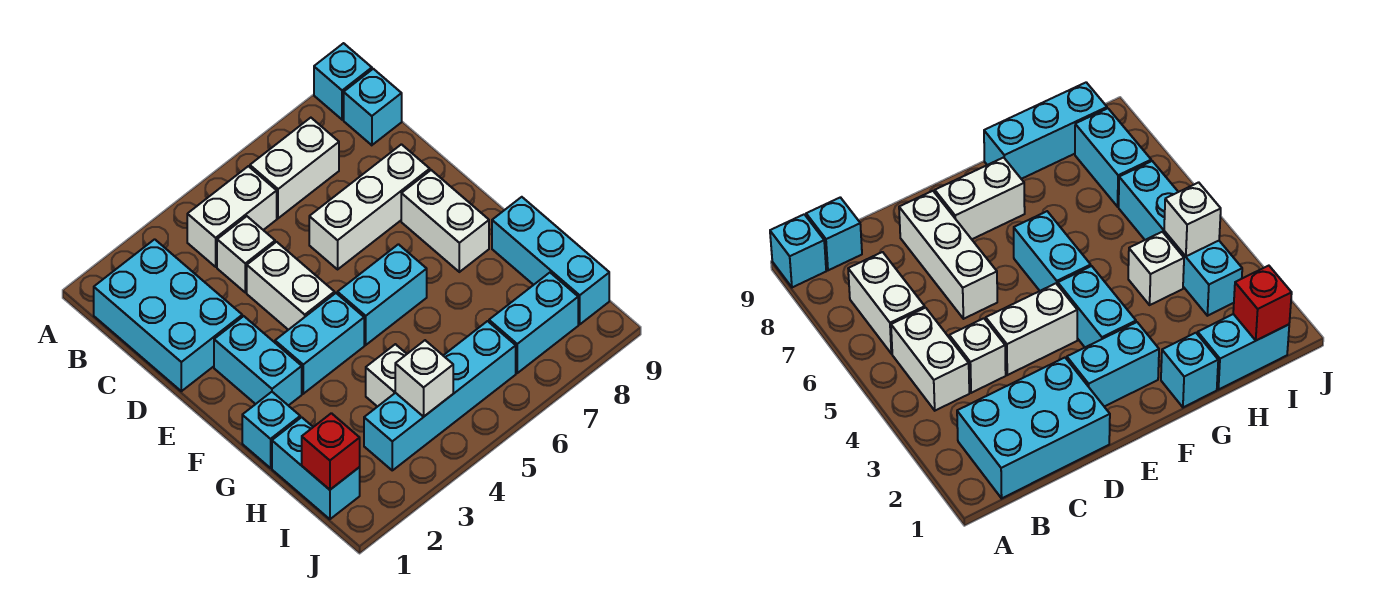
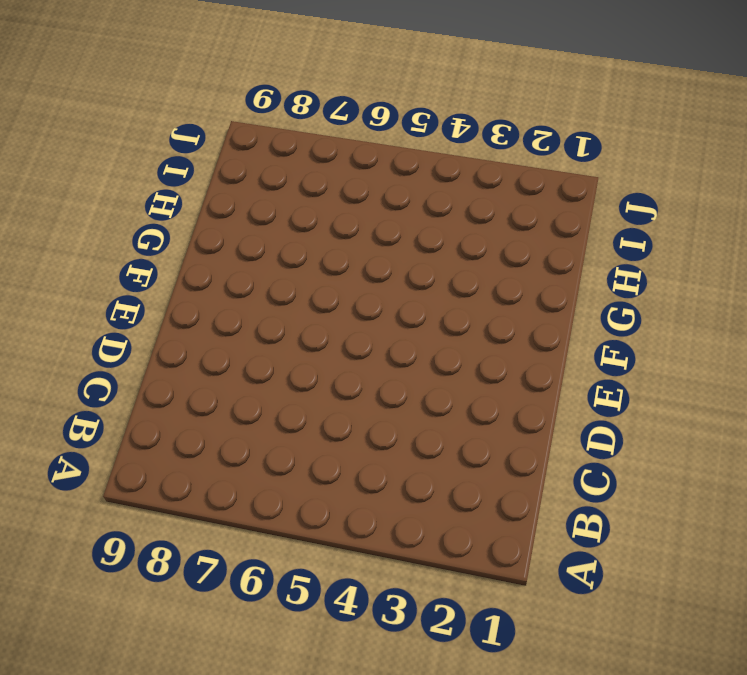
none -> cyan brick A9 level 1
none -> cyan brick B1:D2 level 1
none -> white brick B4:B5 level 1

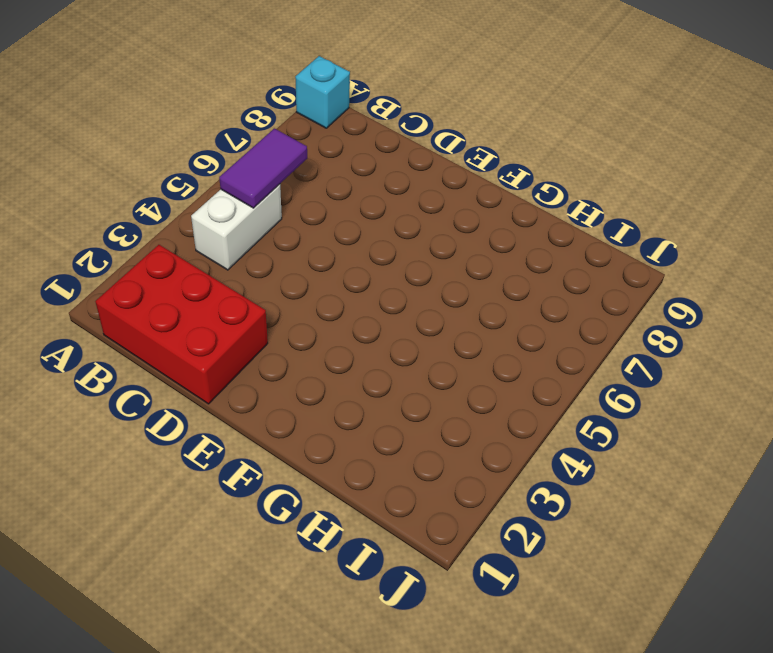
red brick B1:D2 level 1 -> cyan brick B1:D2 level 1
purple tile B5:B6 level 2 -> none
none -> white brick B6:B7 level 1
none -> cyan brick B9 level 1
none -> white brick C4 level 1

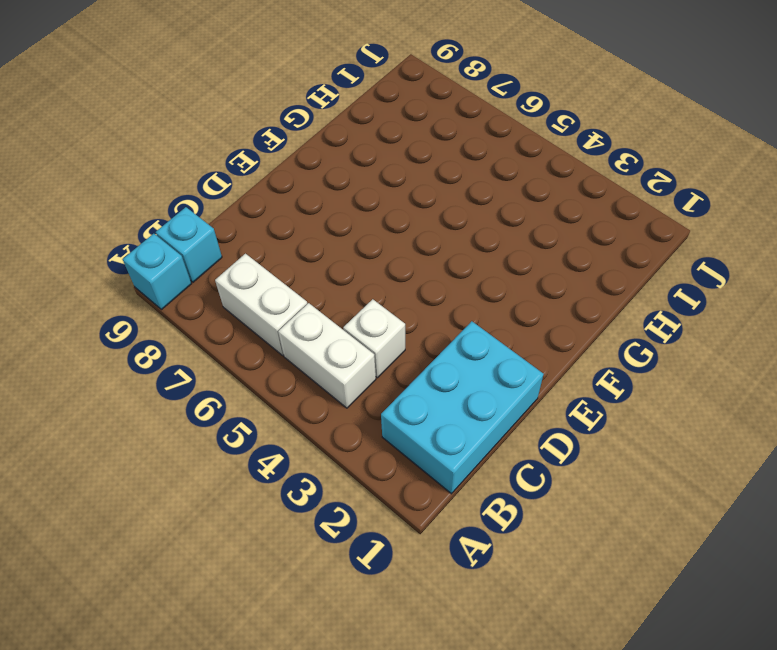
none -> white brick D4:E4 level 1
none -> white brick D6:D8 level 1
none -> cyan brick E2:F2 level 1

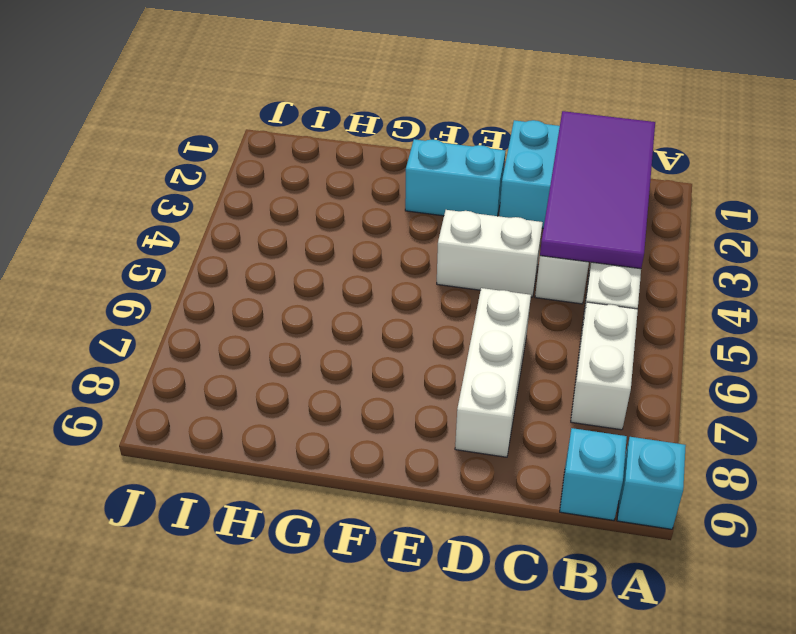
purple tile B1:C4 level 2 -> none
none -> white brick E8:F8 level 1
none -> cyan brick F3:F4 level 1
none -> cyan brick F5:F6 level 1

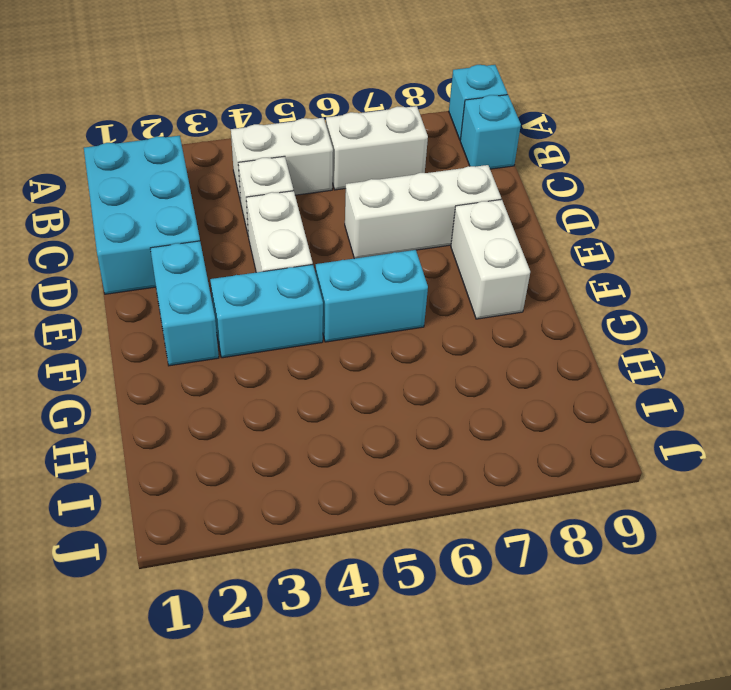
none -> cyan brick G1 level 1
none -> cyan brick G9:I9 level 1
none -> cyan brick H1:I1 level 1

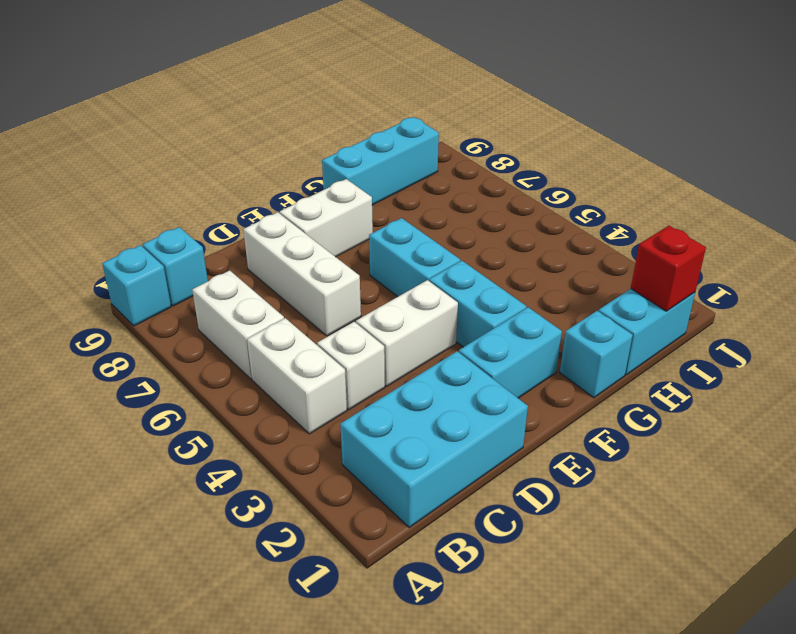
none -> white brick H4 level 1
none -> cyan brick I3:I6 level 1
none -> cyan brick I7:I8 level 1

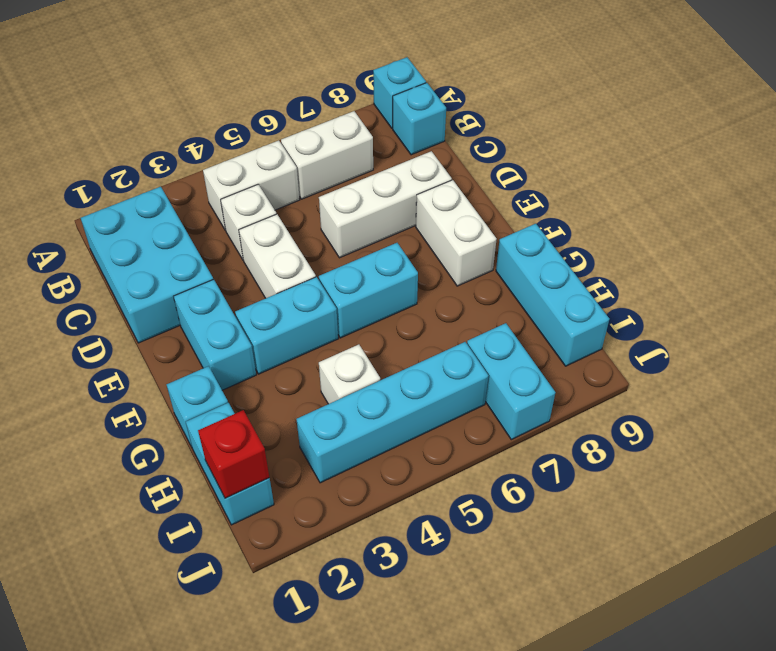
cyan brick I7:J7 level 1 -> cyan brick I7:I8 level 1
none -> white brick I4 level 2

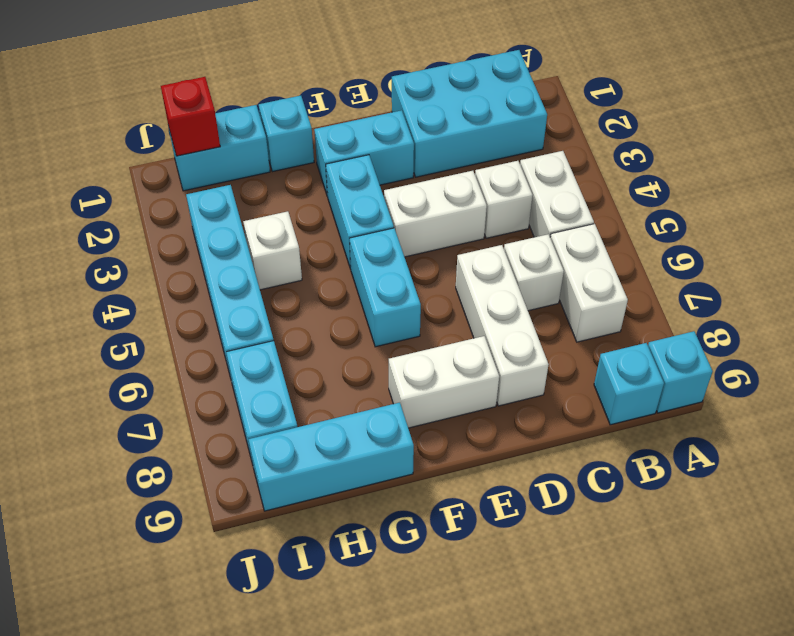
white brick C6 level 1 -> white brick I4 level 2

